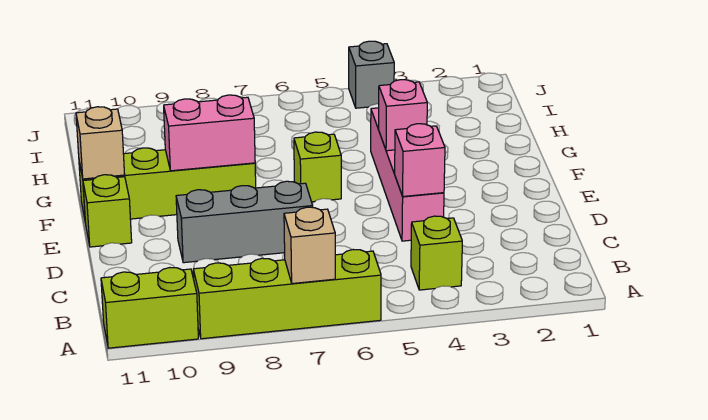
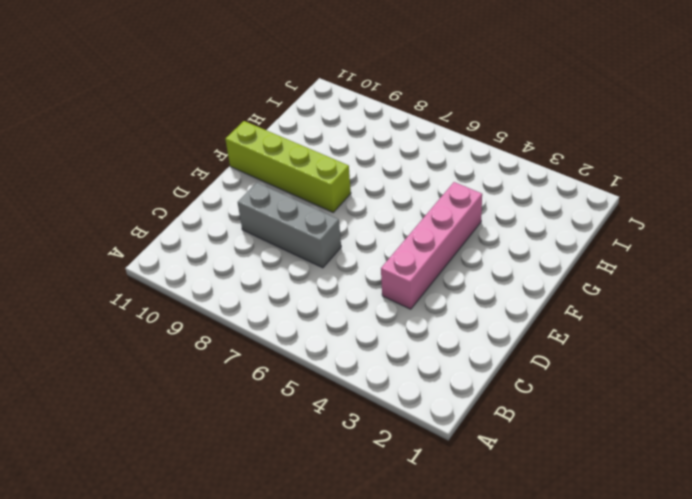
none -> lime brick A6:A9 level 1
none -> lime brick A10:A11 level 1
none -> lime brick B4 level 1

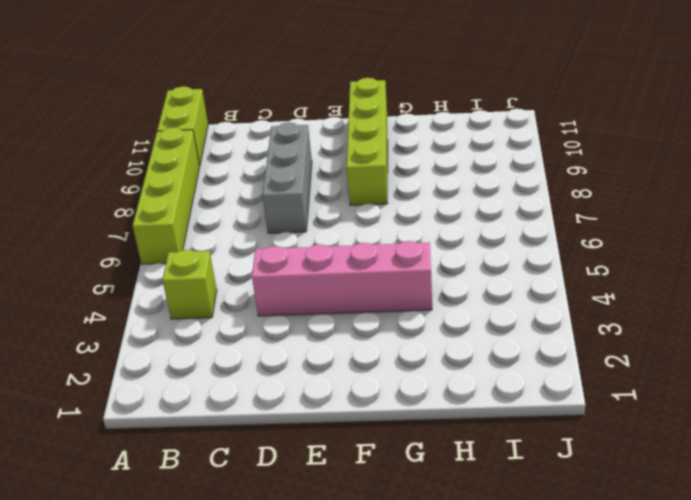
none -> lime brick E11 level 1
none -> lime brick F6 level 1
none -> grey brick J4 level 1

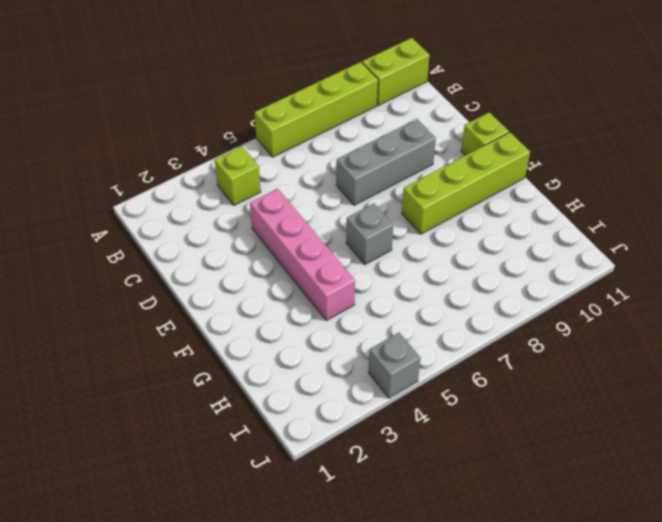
grey brick F6 level 1 -> lime brick F6 level 1
none -> tan brick A7 level 2
none -> pink brick D4 level 2
none -> pink brick F4 level 2

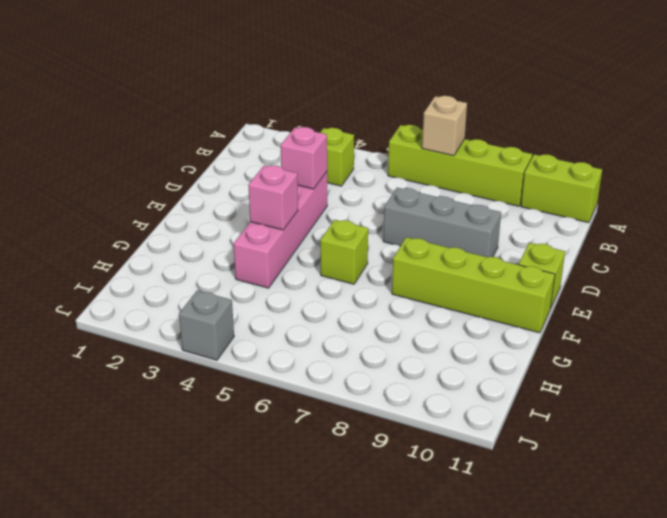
none -> pink brick F8:F9 level 2
none -> tan brick F11 level 2

